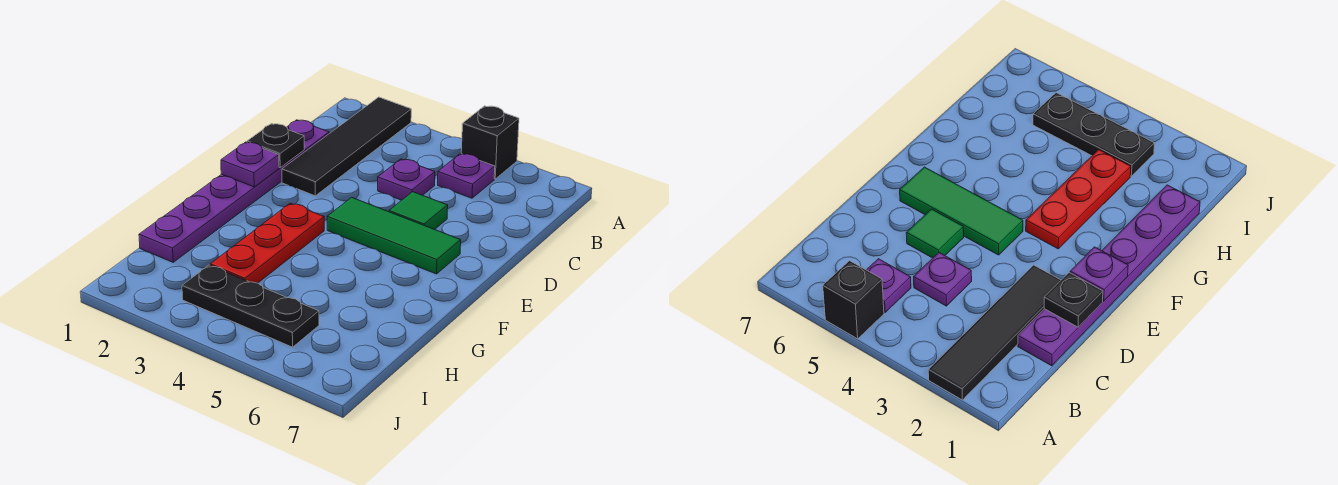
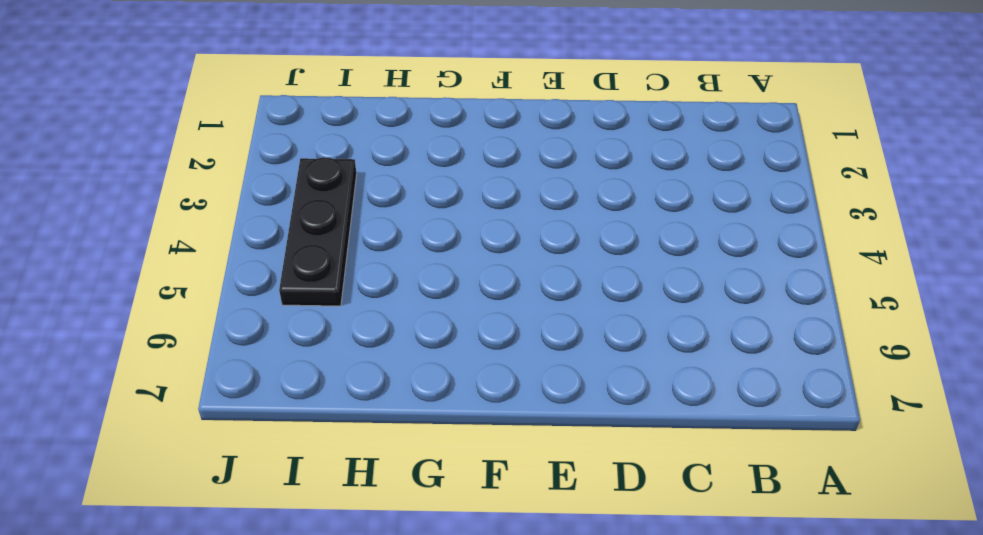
none -> black tile A2:D2 level 1
none -> black brick A5 level 1

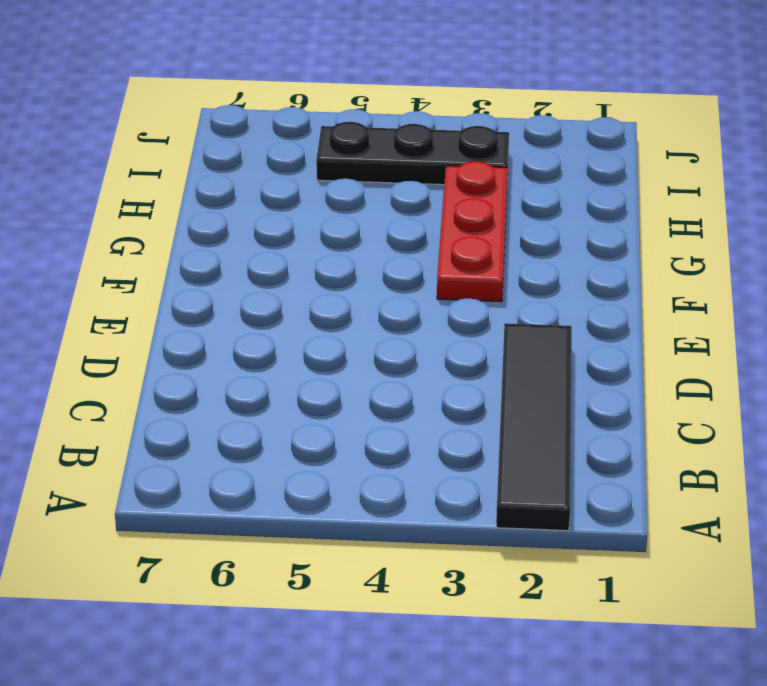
none -> black brick A5 level 1
none -> purple plate B5 level 1

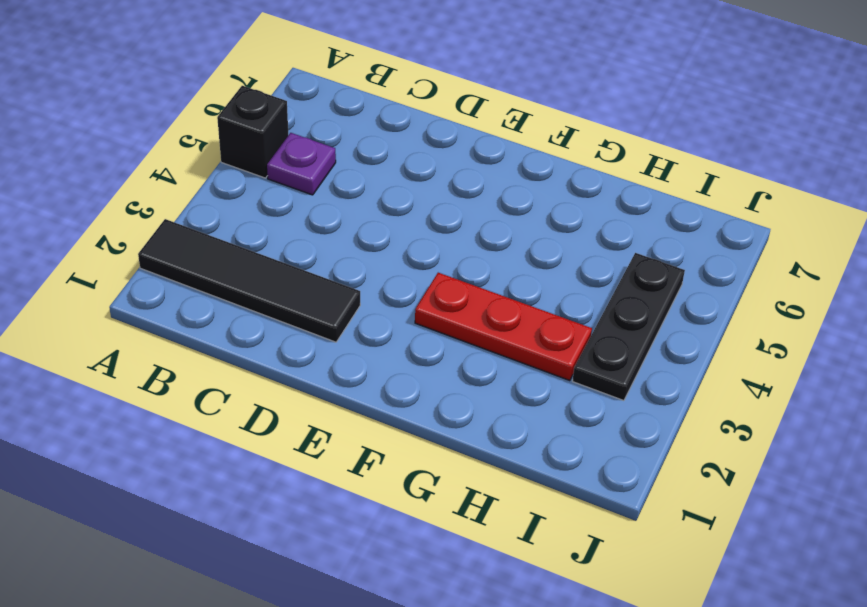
none -> purple plate C1:H1 level 1
none -> purple plate C4 level 1

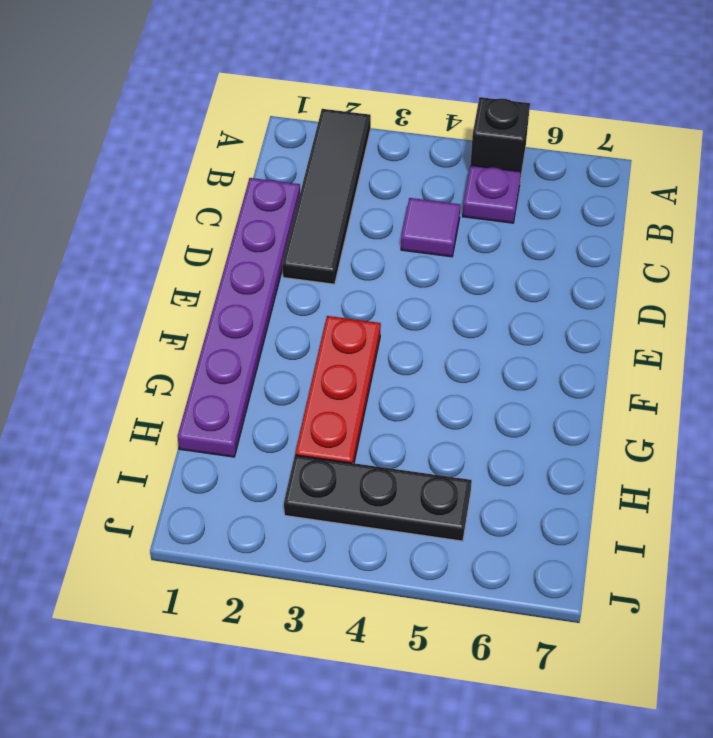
purple tile C4 level 1 -> purple plate C4 level 1
none -> green tile D5 level 1
none -> green tile E4:E6 level 1

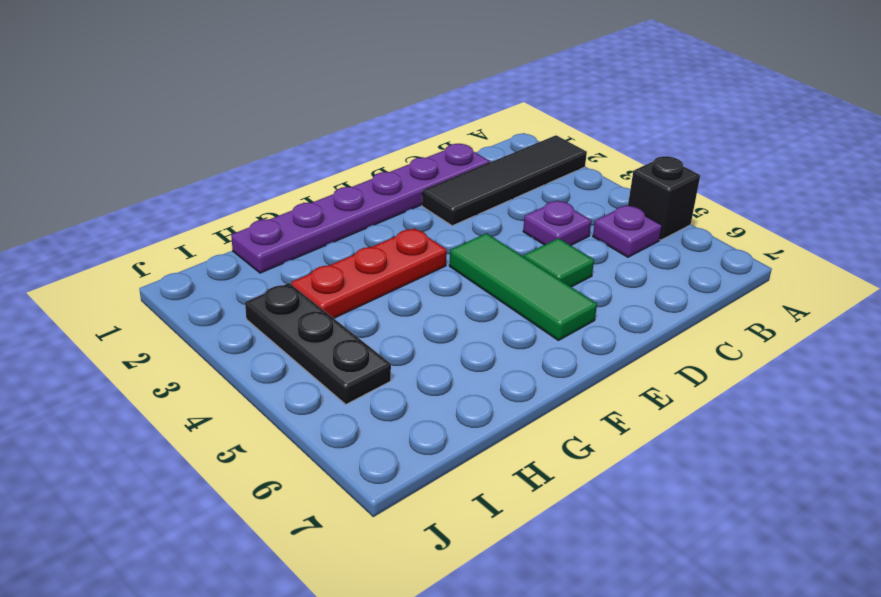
none -> black plate D1 level 2
none -> purple plate E1 level 2

